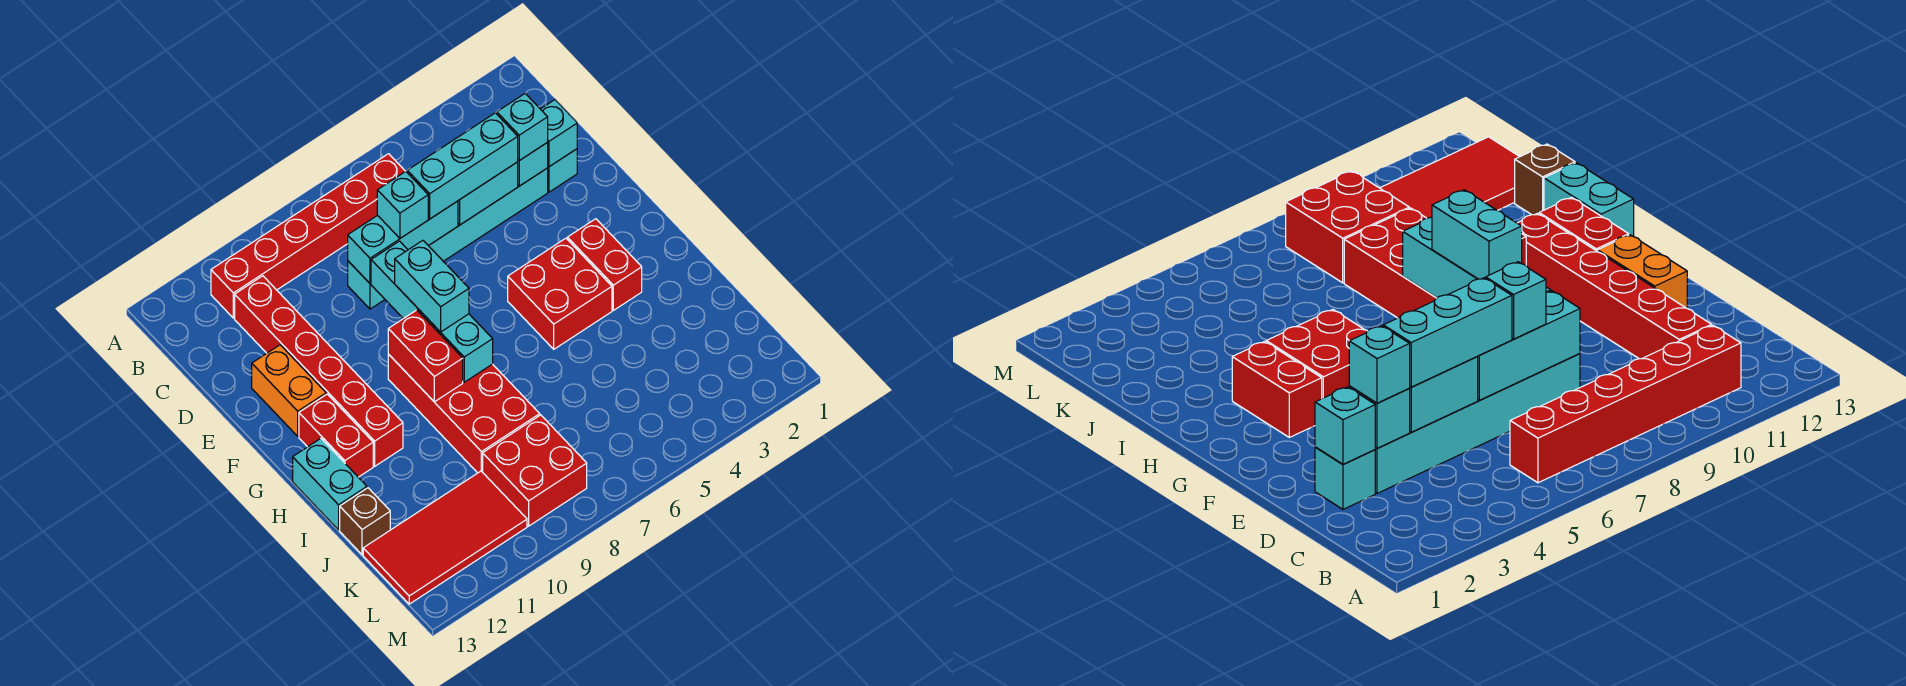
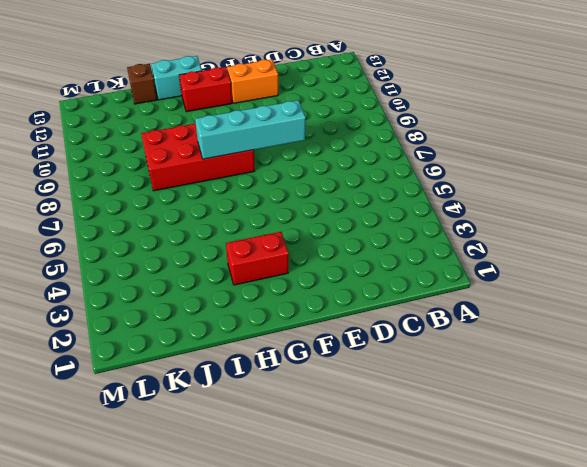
none -> red brick B6:B11 level 1
none -> red brick C11:H11 level 1
none -> cyan brick D2 level 1

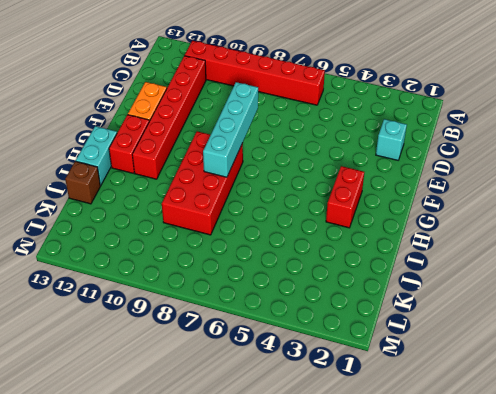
none -> cyan brick D3:D8 level 1
none -> red brick G4:H5 level 1
none -> red brick K8:L9 level 1

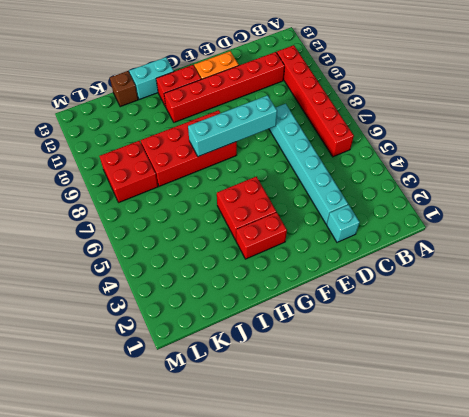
none -> red tile K10:L13 level 1
none -> cyan brick D2 level 2
none -> cyan brick D3 level 2

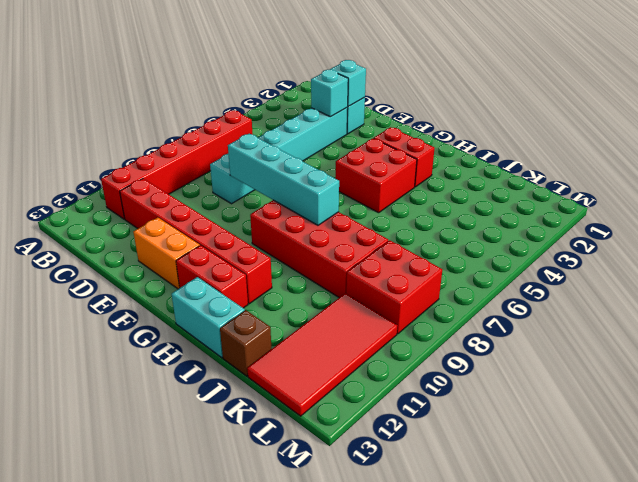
none -> cyan brick D4:D5 level 2
none -> cyan brick D6:D8 level 2
none -> red brick G9:H9 level 2

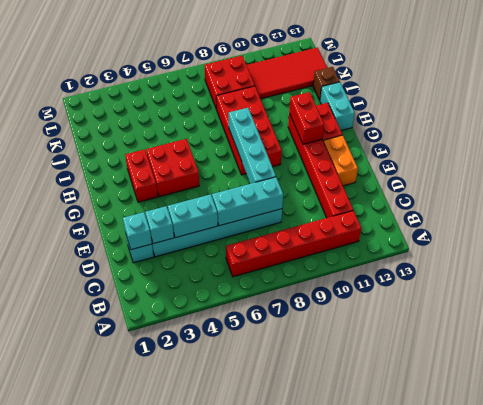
red brick G11:H11 level 2 -> red brick G9:H9 level 2
none -> cyan brick D3 level 3
none -> cyan brick D4:D6 level 3
none -> cyan brick D7 level 3

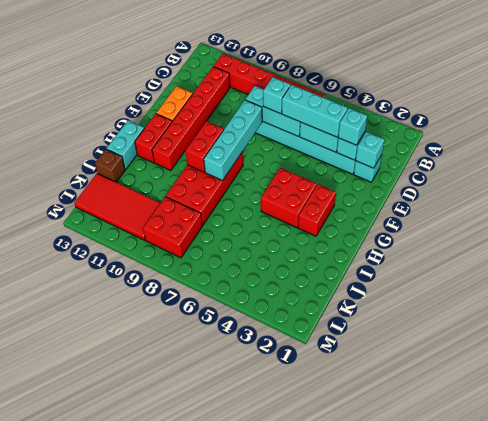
none -> cyan brick F8:G8 level 3

